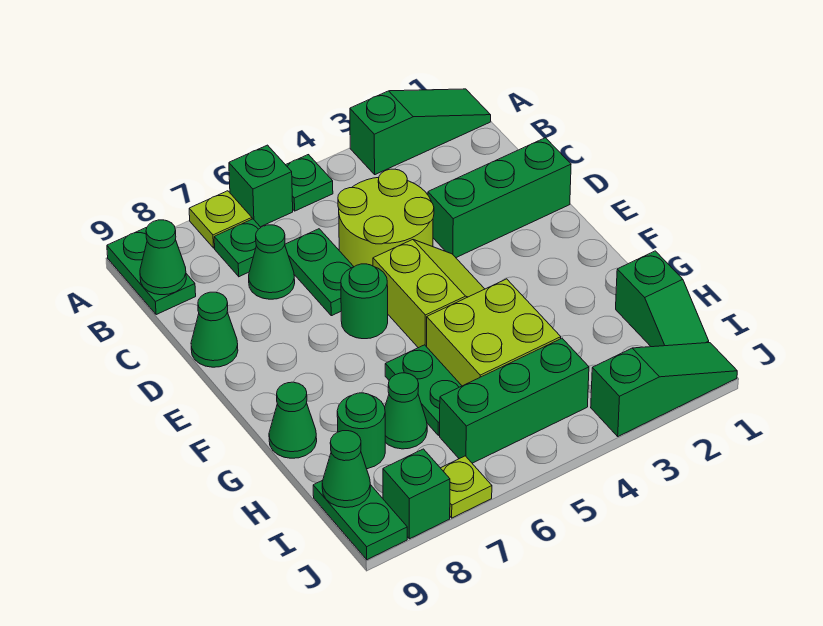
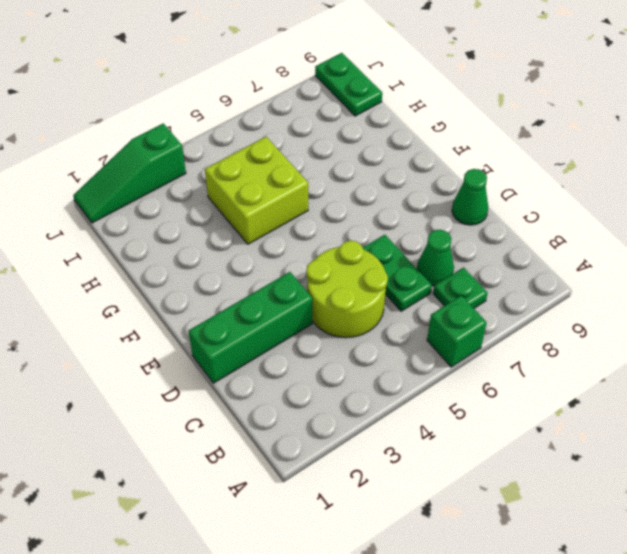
none -> green slope A1:A3 level 1 top 3
none -> green plate A5 level 1
none -> lime plate A7 level 1

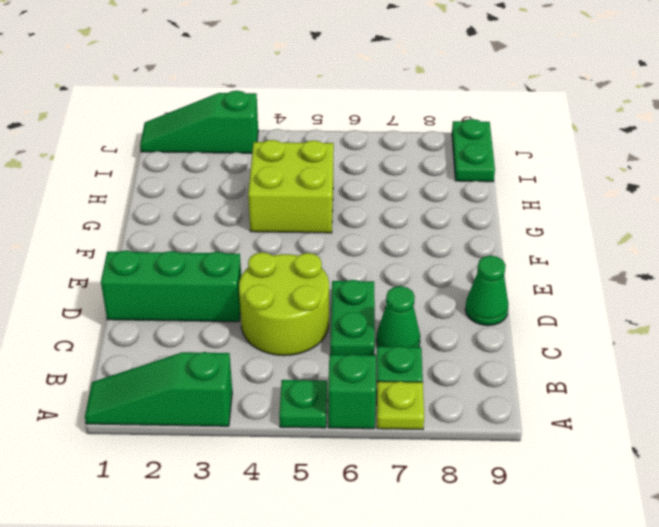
none -> green plate A9:B9 level 1
none -> lime slope E4:F5 level 1 top 5
none -> green round brick E6 level 1

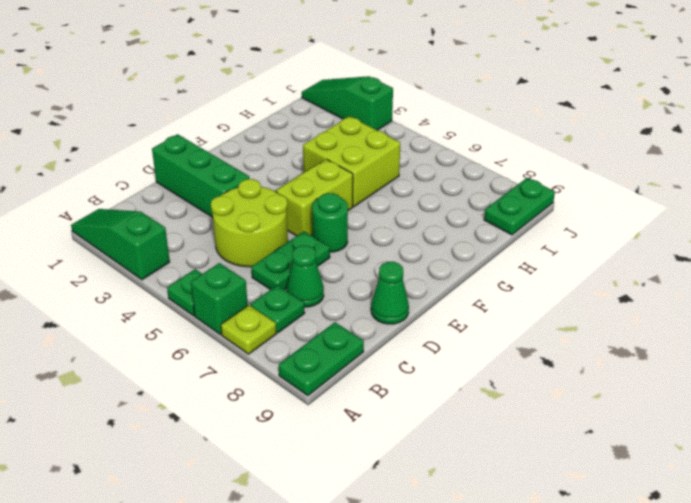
none -> green plate G6:H6 level 1
none -> green cone G9 level 1
none -> green slope H1:I1 level 1 top H

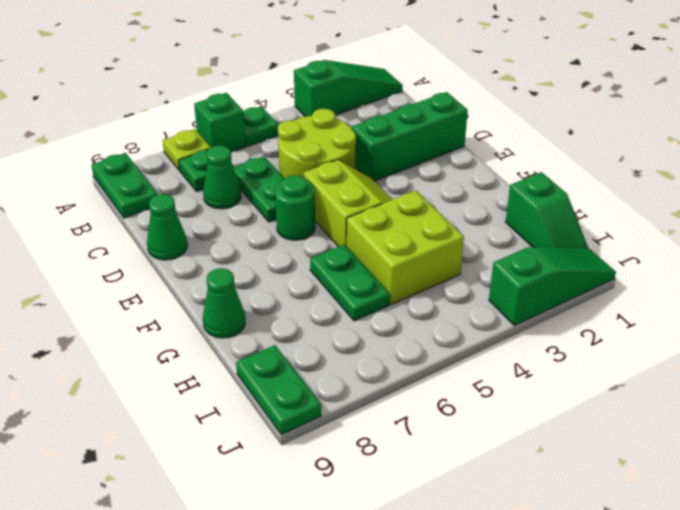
none -> green cone H7 level 1
none -> green round brick H8 level 1
none -> green brick I4:I6 level 1

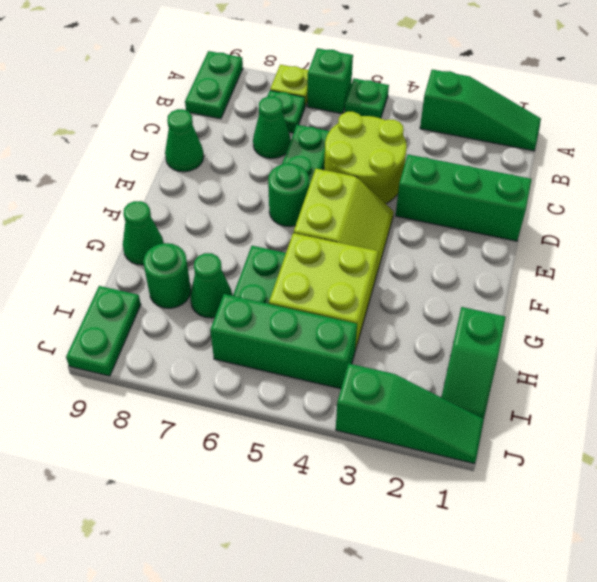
none -> lime plate J7 level 1
none -> green brick J8 level 1
none -> green cone B9 level 2

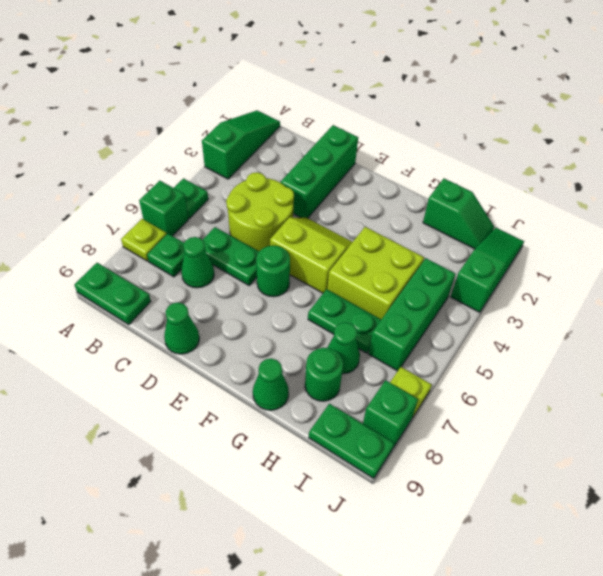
none -> green cone B9 level 2
none -> green cone I9 level 2

